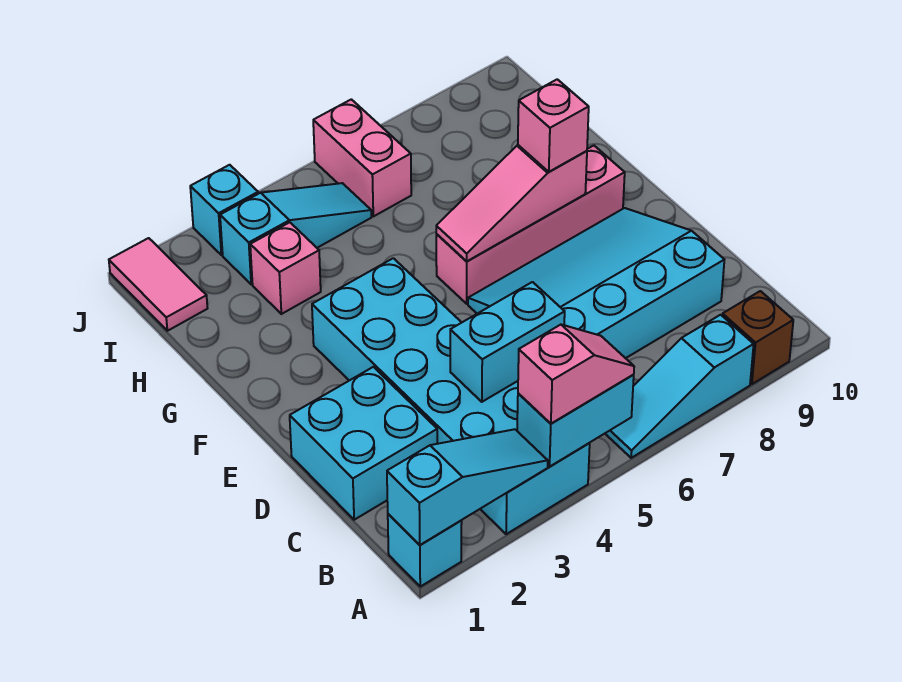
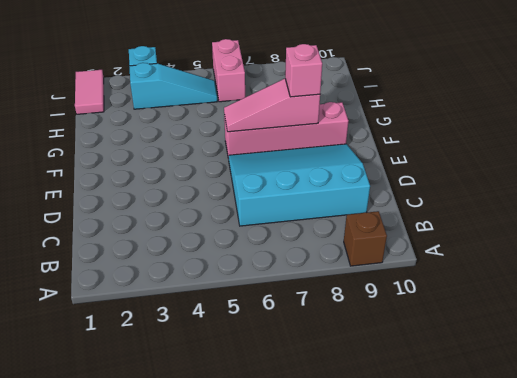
none -> cyan brick A1 level 1
none -> cyan brick A3:F4 level 1
none -> cyan slope A6:A8 level 1 top 8

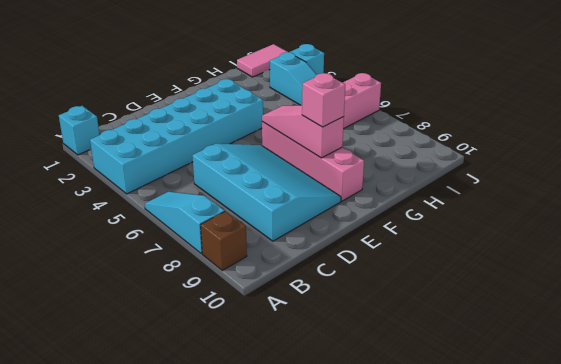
none -> cyan brick C1:D2 level 1
none -> pink brick H3 level 1
none -> cyan slope A1:A3 level 2 top 1

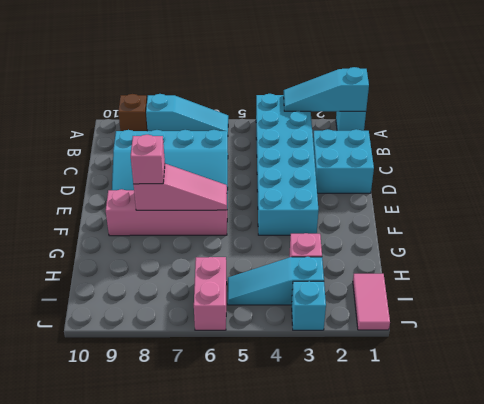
none -> cyan brick A4:A5 level 2
none -> cyan brick C4:C5 level 2
none -> pink slope A4:A5 level 3 top 4

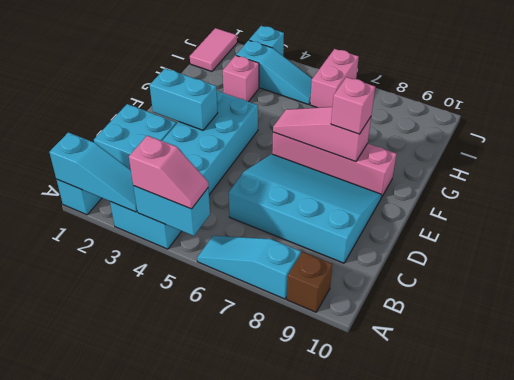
cyan brick E2:E3 level 2 -> cyan brick C4:C5 level 2

